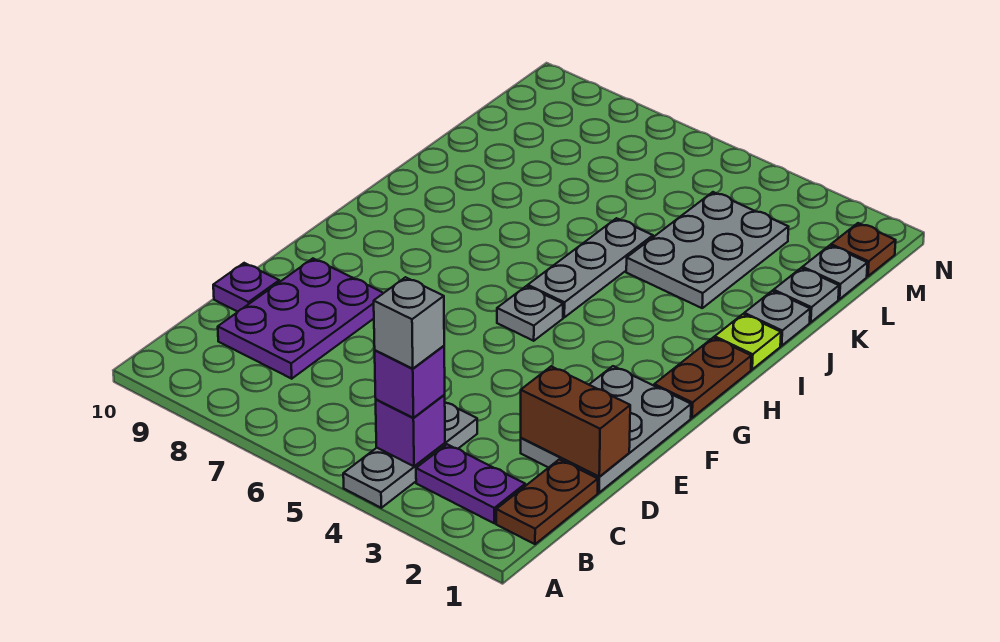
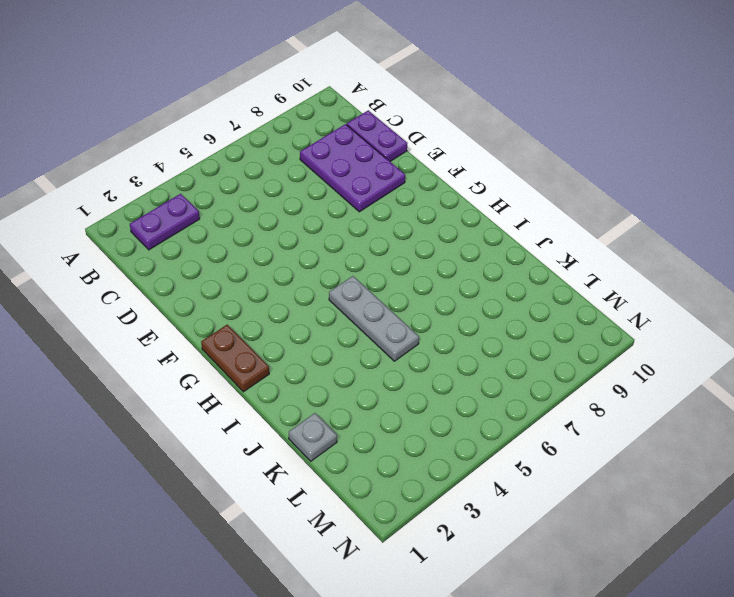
purple plate C10:D10 level 1 -> purple plate D10 level 1
none -> grey plate A4:C4 level 1
none -> brown plate B1:C1 level 1
none -> grey plate D1:F2 level 1

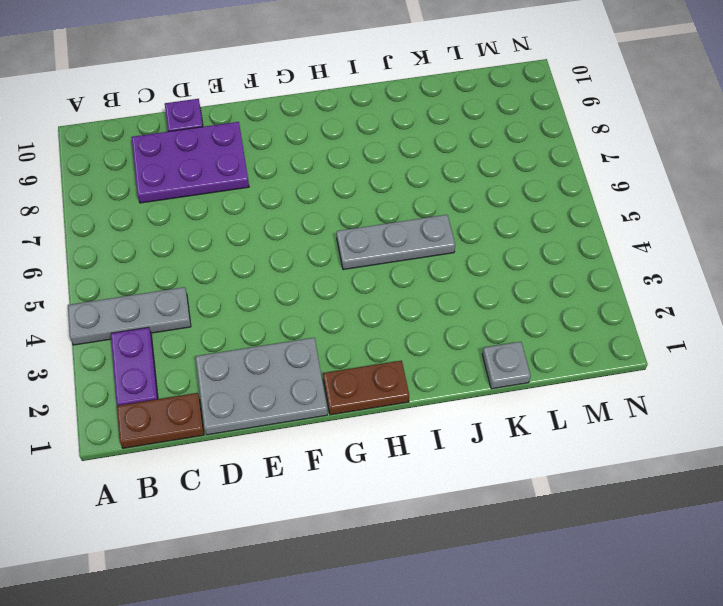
none -> grey plate G5 level 1
none -> lime plate I1 level 1
none -> grey plate J1 level 1

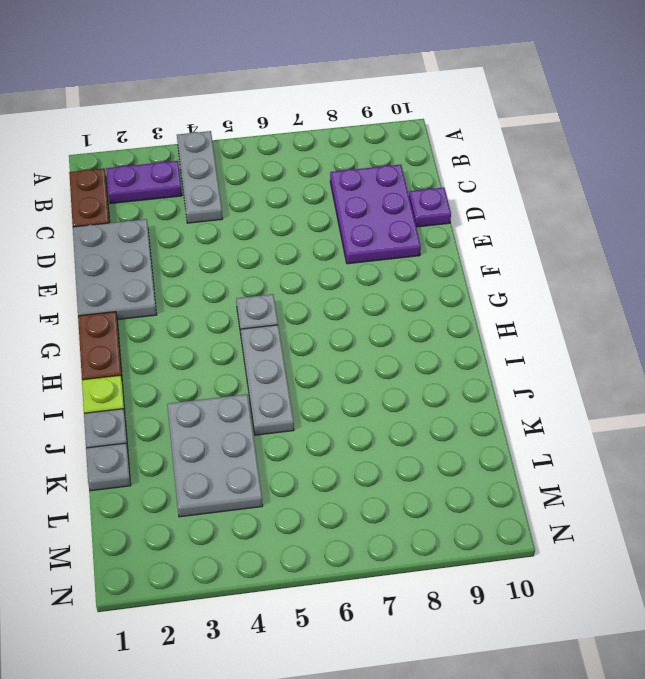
none -> grey plate L1 level 1
none -> brown plate M1 level 1
none -> purple brick B4 level 2

